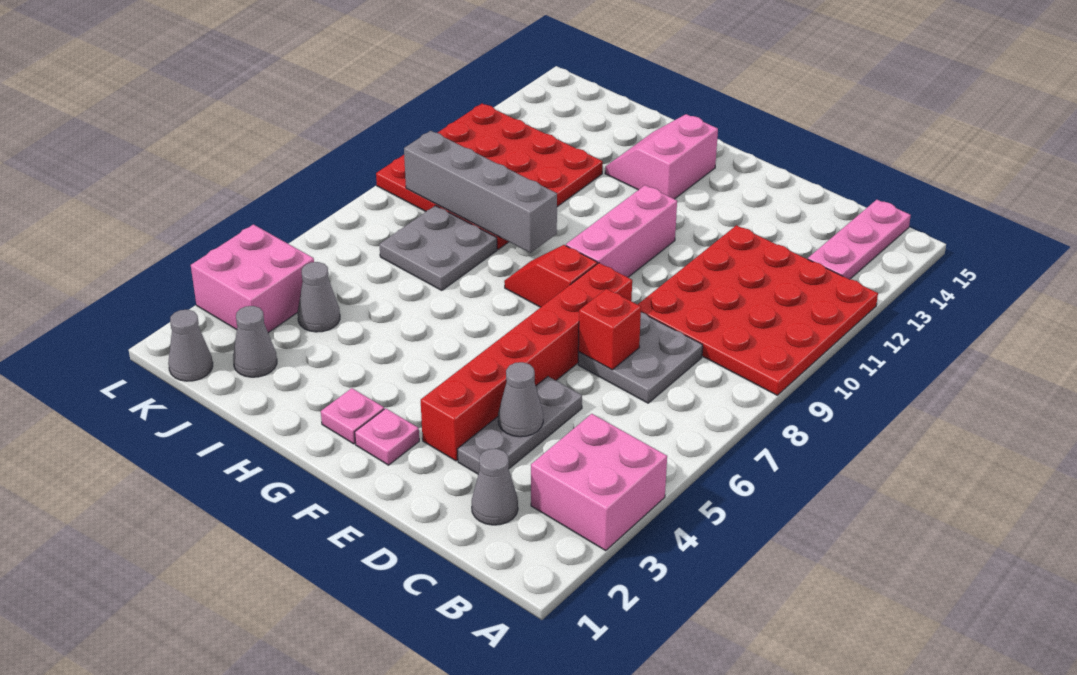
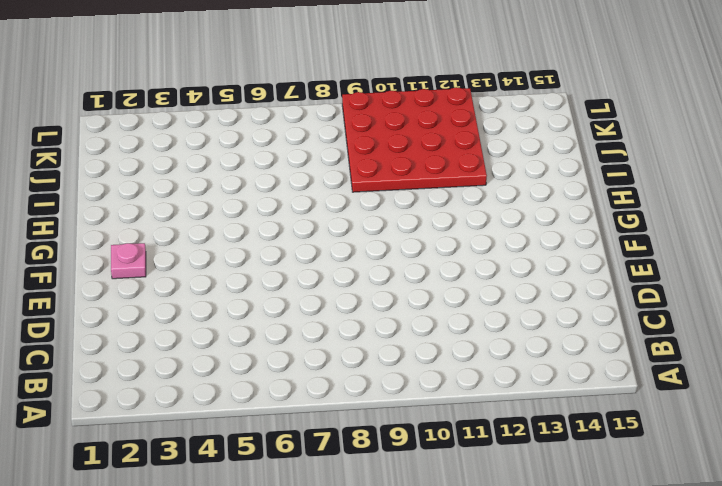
none -> pink brick A3:B4 level 1
none -> red plate A9:D12 level 1
none -> pink plate B13:B15 level 1

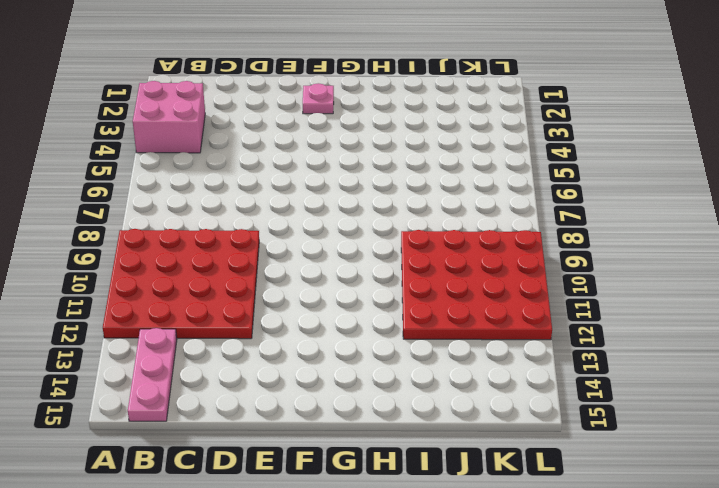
none -> grey cone C2 level 1
none -> grey plate C7:D8 level 1
none -> grey plate D3:D5 level 1

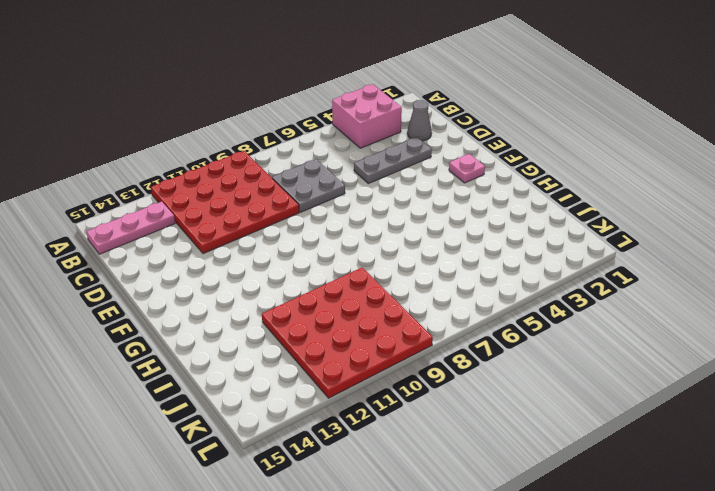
none -> red brick E3:E8 level 1
none -> red slope F8:G8 level 1 top F
none -> pink brick F9:F11 level 1

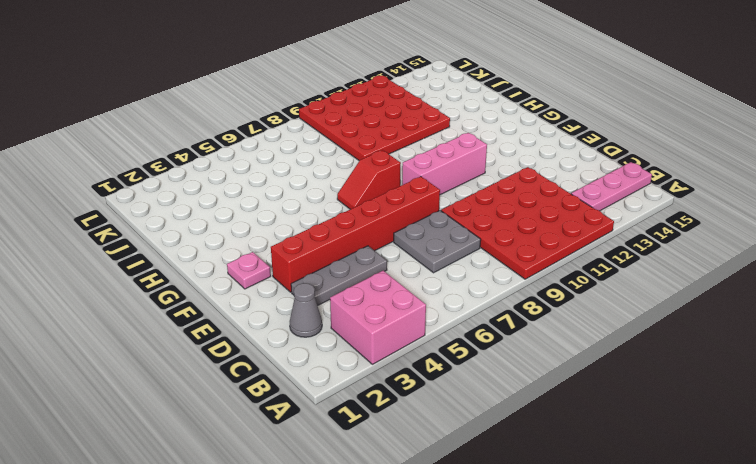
red slope G7:G8 level 1 top 8 -> red slope F8:G8 level 1 top F
none -> pink plate G2 level 1
none -> pink slope G13:H14 level 1 top G
none -> grey plate I7:J8 level 1

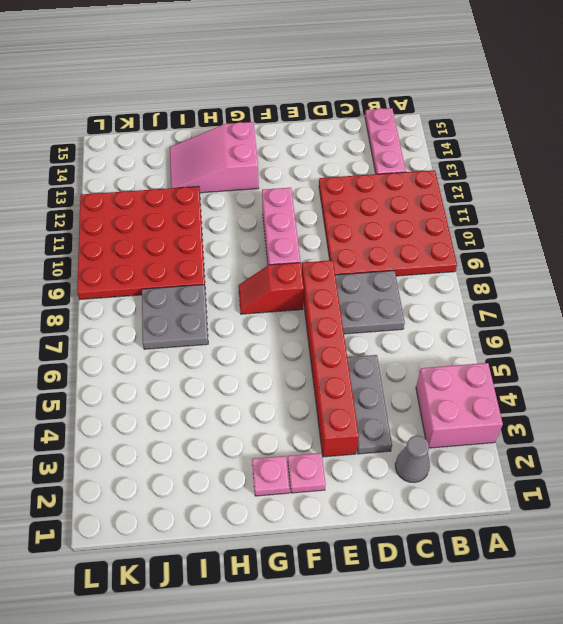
pink slope G13:I14 level 1 top G -> pink slope G13:H14 level 1 top G
none -> grey cone J2 level 1
none -> grey cone J4 level 1
none -> grey cone K1 level 1

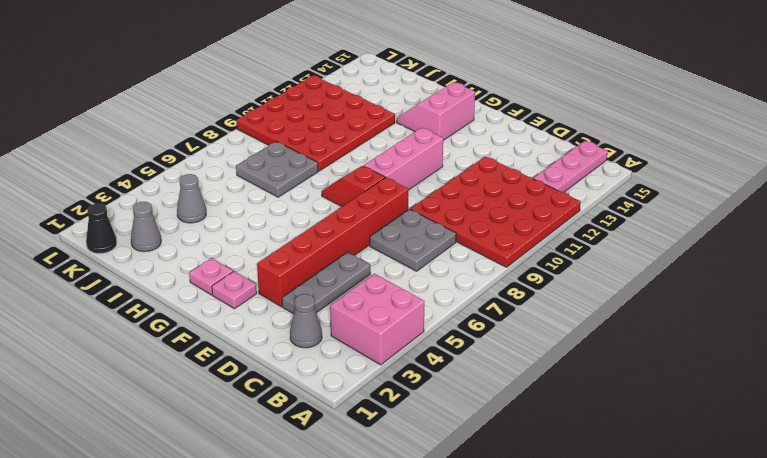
black cone K1 level 1 -> grey cone K1 level 1
none -> pink brick K3:L4 level 1
none -> grey cone D4 level 2
none -> red brick D7 level 2

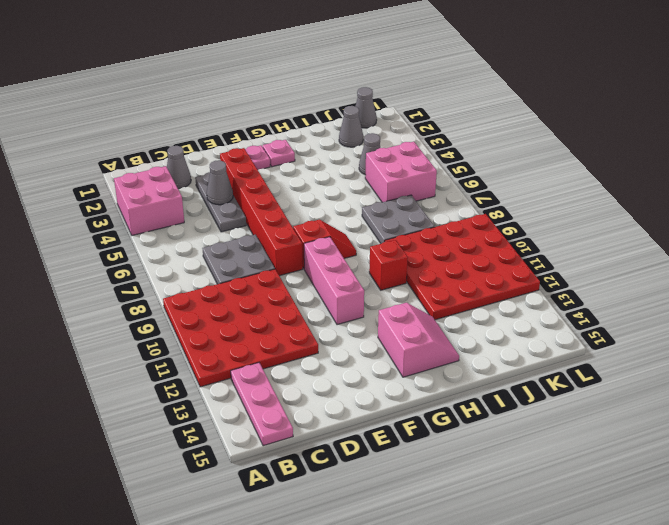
red brick H10 level 1 -> red brick D7 level 2
pink brick J5:K6 level 1 -> pink brick K3:L4 level 1
none -> grey brick H9:K9 level 2

